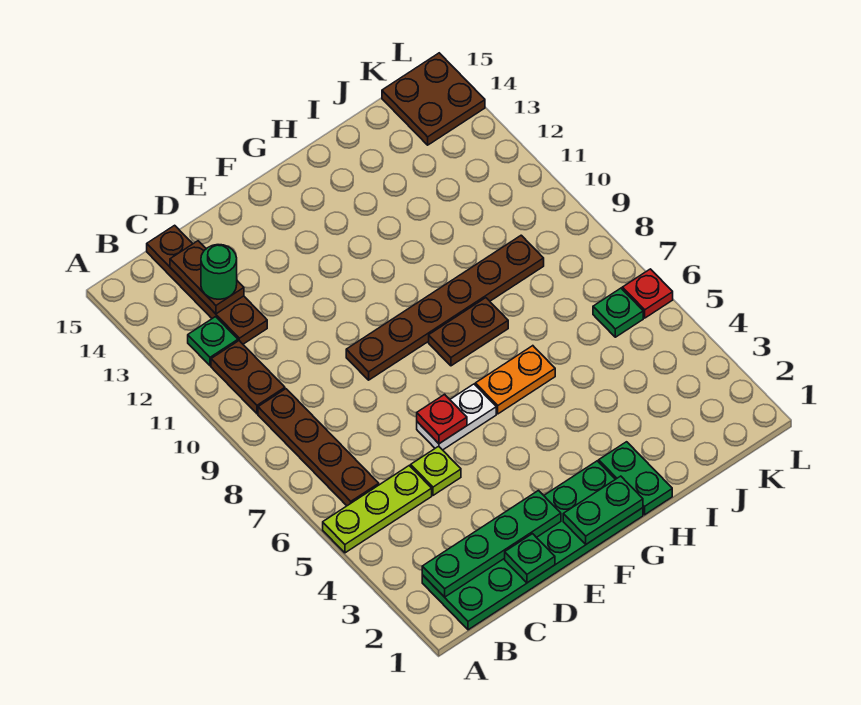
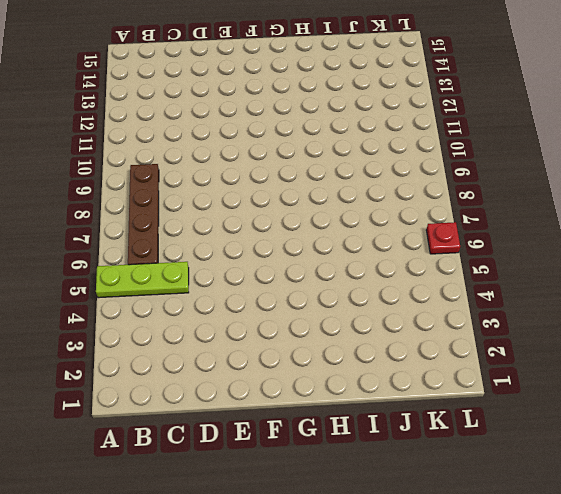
none -> green plate B1:G2 level 1
none -> brown plate B10:B11 level 1
none -> green plate B12 level 1

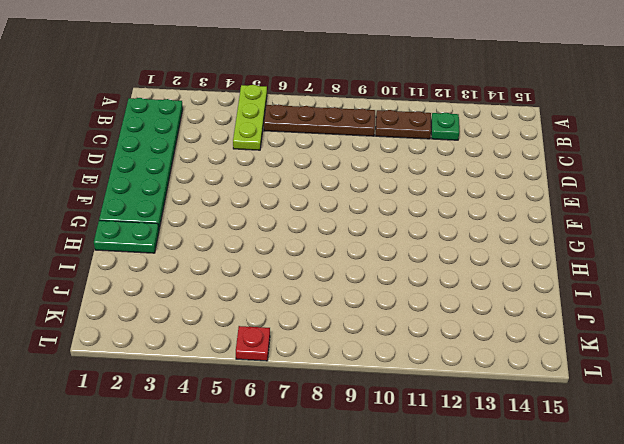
none -> brown plate C12:C15 level 1
none -> lime plate D5 level 1
none -> white plate E6:F6 level 1

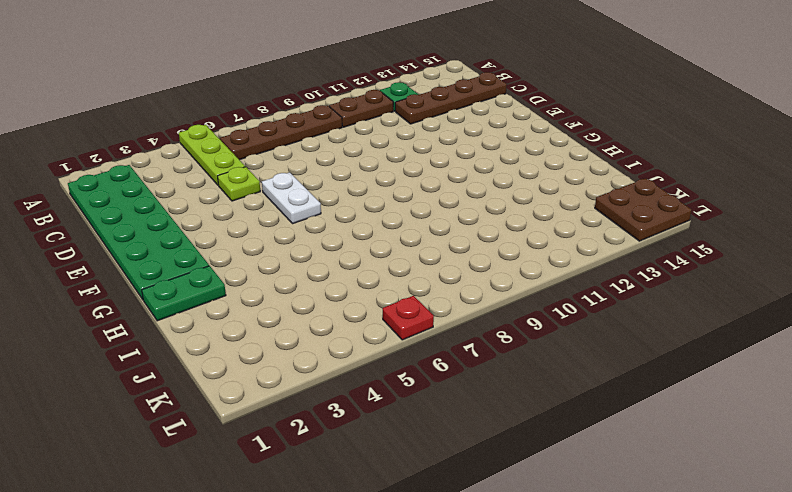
none -> brown plate E9:J9 level 1
none -> orange plate G6:H6 level 1
none -> brown plate G8:H8 level 1

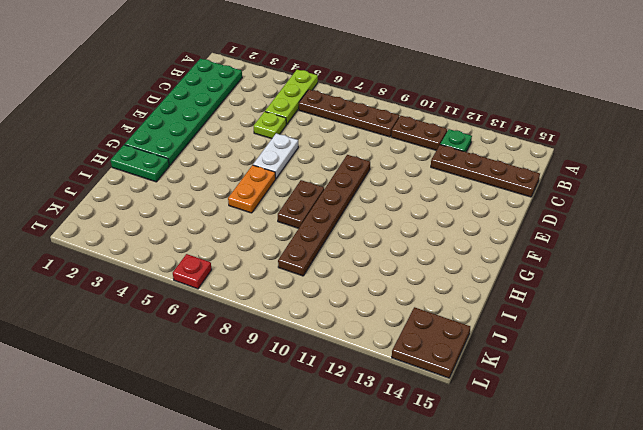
none -> green plate K6 level 1
none -> green plate B2:E2 level 2
none -> brown plate C13:C14 level 2

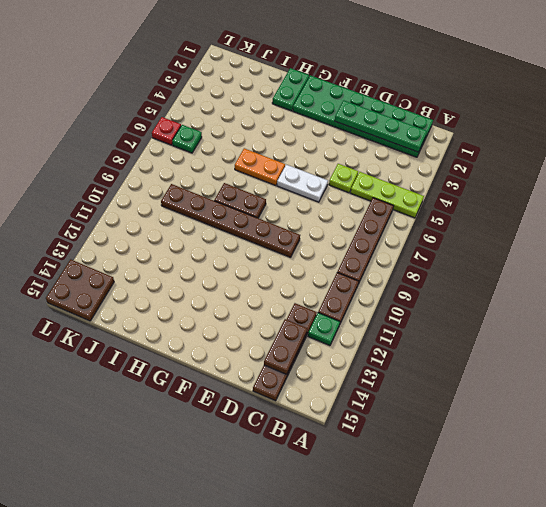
none -> green plate D1 level 2
none -> red plate E6 level 2
none -> green plate F1:G1 level 2

